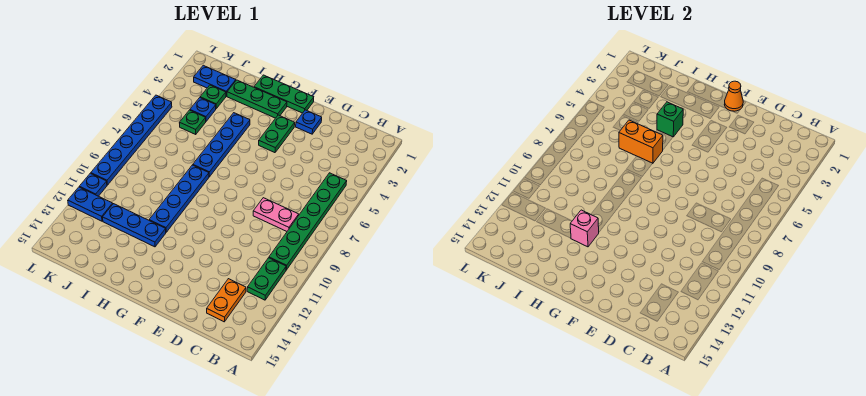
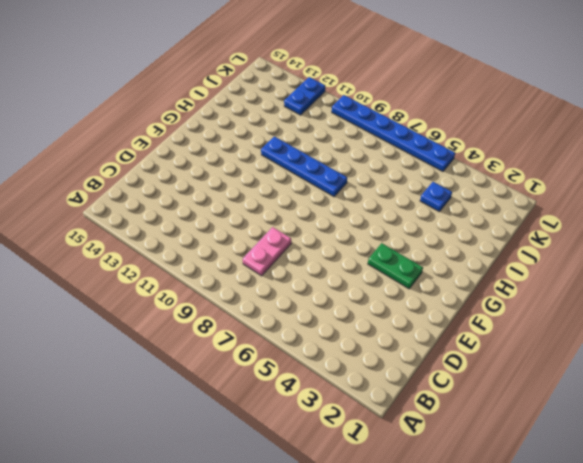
none -> green plate B5:B10 level 1
none -> green plate B11:B12 level 1
none -> orange plate C13:C14 level 1

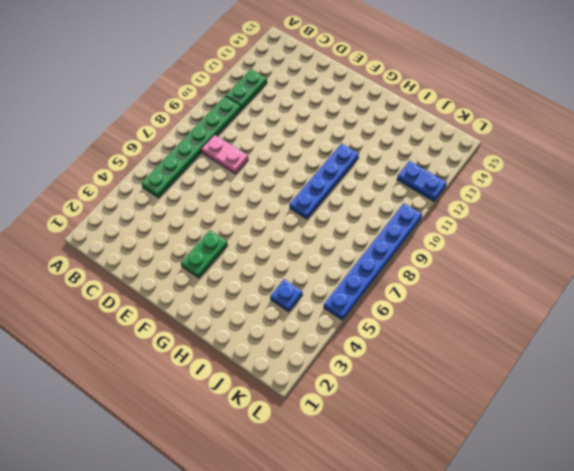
none -> orange plate C13:C14 level 1
none -> blue plate E2 level 1
none -> green plate F1:H1 level 1

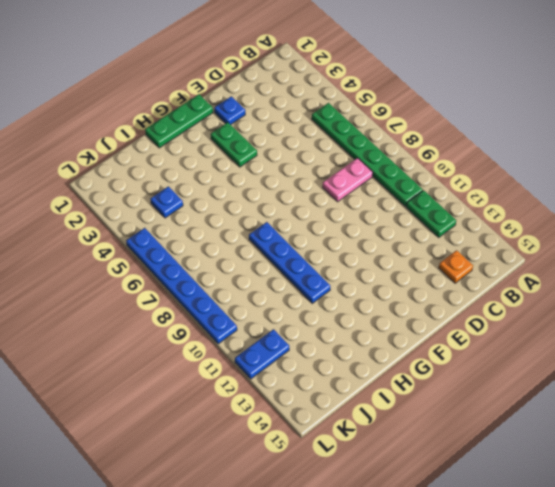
orange plate C14 level 1 -> orange plate C13:C14 level 1
none -> green plate G2:I2 level 1
none -> blue plate H4:H7 level 1
none -> blue plate H12:J12 level 1

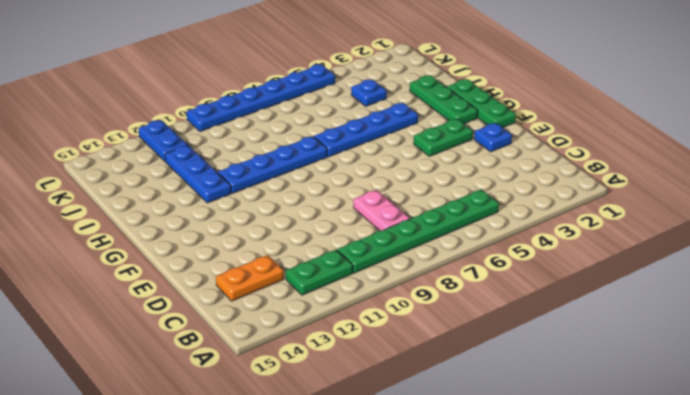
none -> blue plate J2:K2 level 1
none -> green plate J3 level 1
none -> green plate J5 level 1

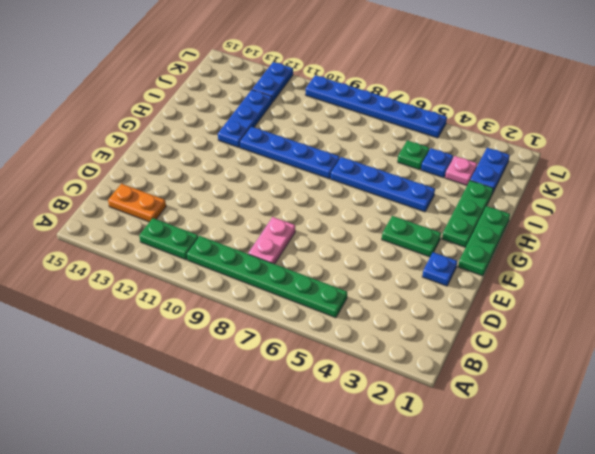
pink plate J3 level 1 -> green plate J3 level 1
none -> blue plate L11 level 1
none -> orange cone F1 level 2
none -> green brick H4 level 2

